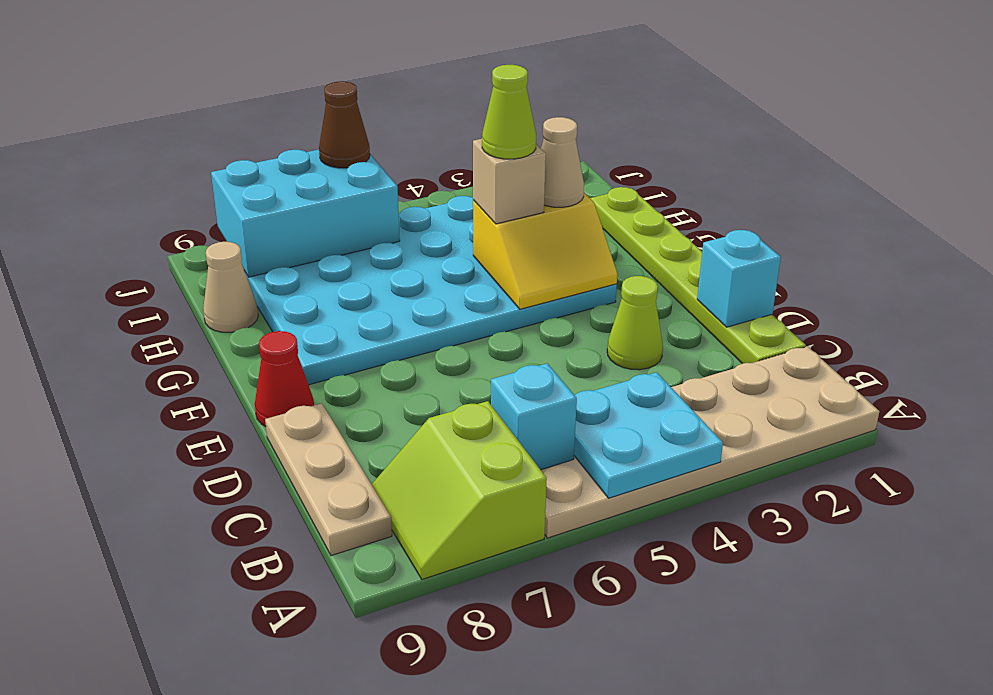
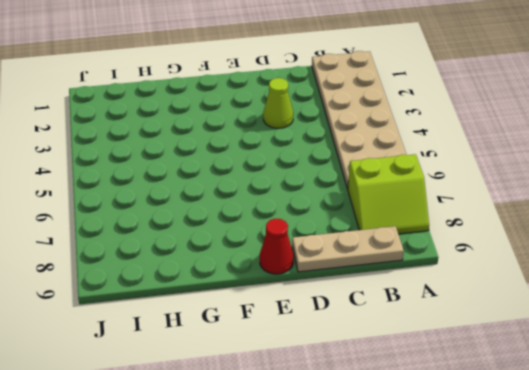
none -> lime plate C1:H1 level 1
none -> cyan plate F3:I8 level 1
none -> tan cone H9 level 1

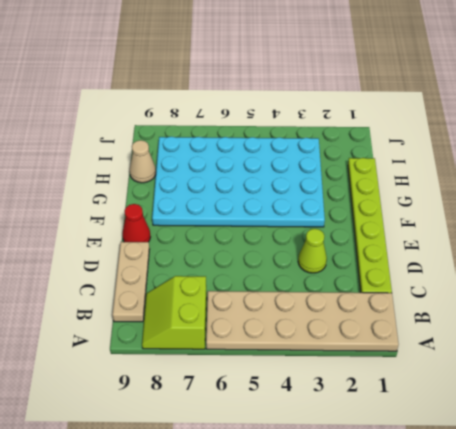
none -> cyan plate A4:B5 level 2
none -> cyan brick B6 level 2
none -> cyan brick D1 level 2

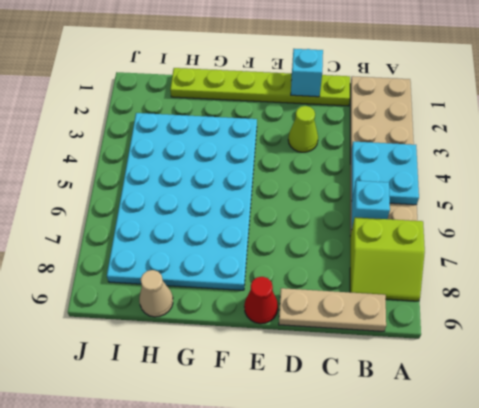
none -> yellow slope F3:G4 level 2 top G
none -> cyan brick I6:J8 level 2
none -> tan cone G3 level 3

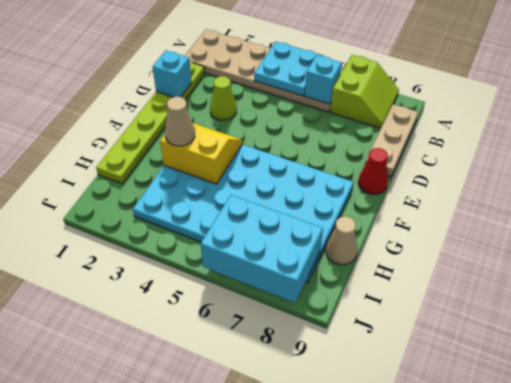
none -> tan brick G4 level 3
none -> brown cone J6 level 3
none -> lime cone G4 level 4

